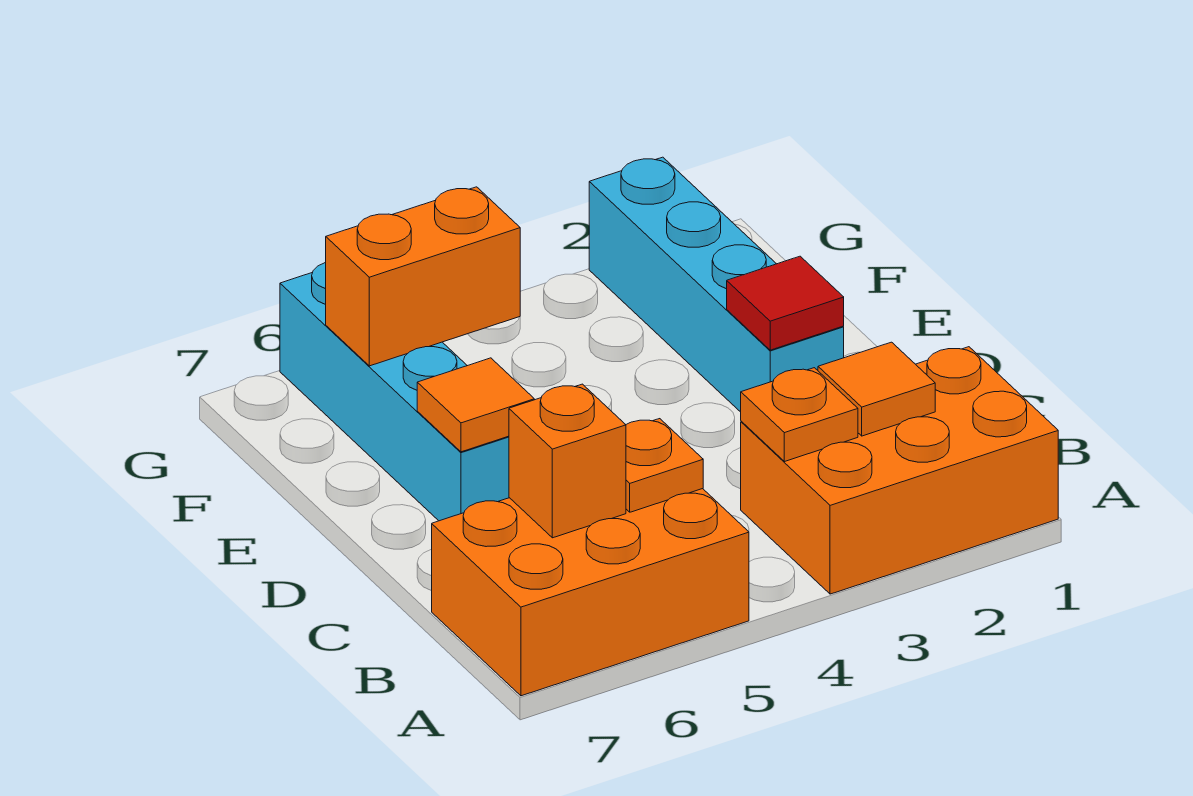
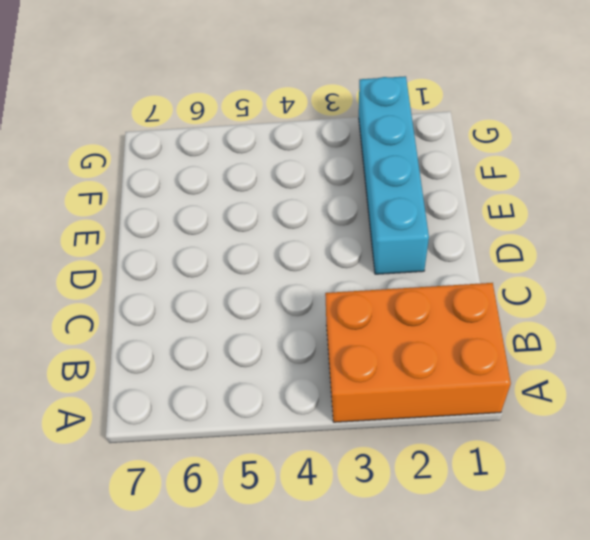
none -> orange brick A5:B7 level 1
none -> cyan brick D6:G6 level 1

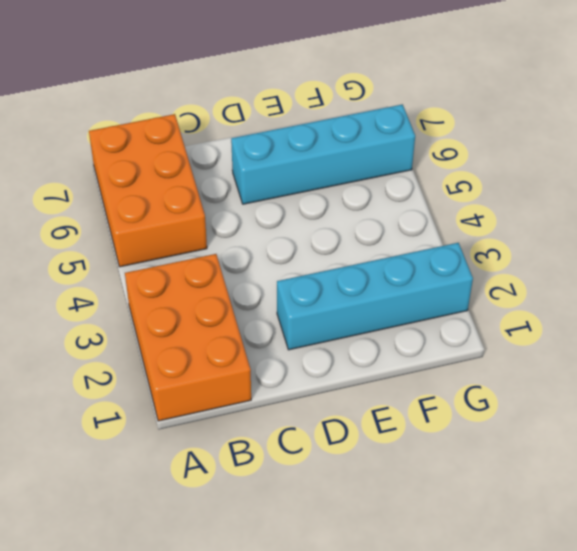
none -> orange tile B2 level 2
none -> orange plate B3 level 2

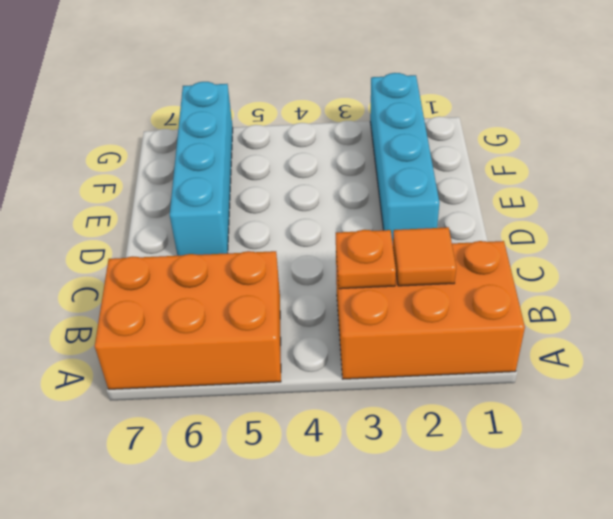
none -> orange plate B5 level 2
none -> orange brick B6 level 2

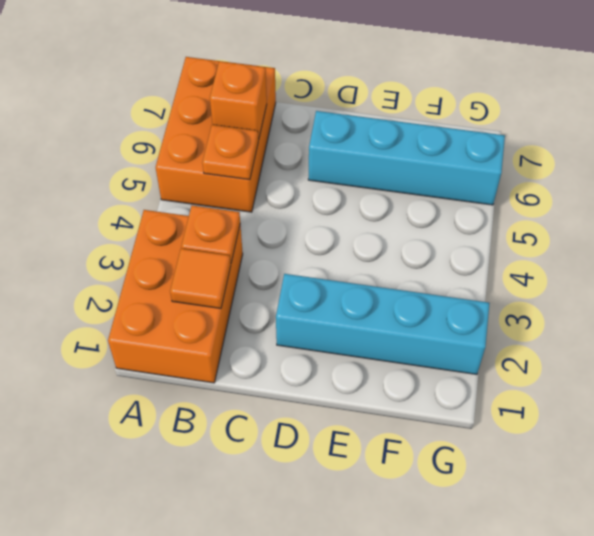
none -> red tile D2 level 2
none -> orange tile D6 level 2

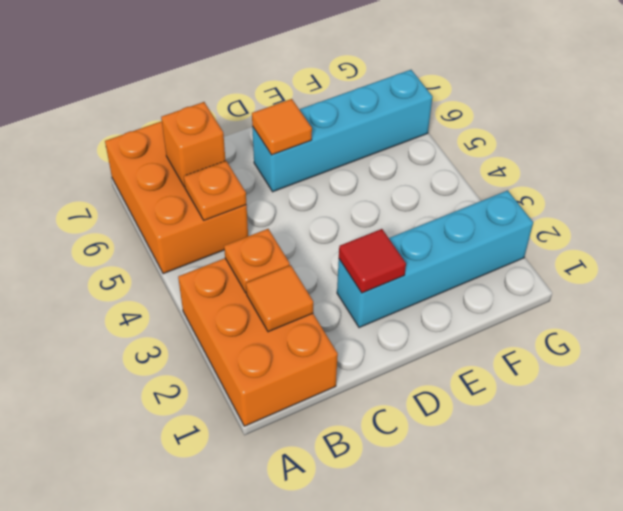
none -> orange brick F5:F6 level 2

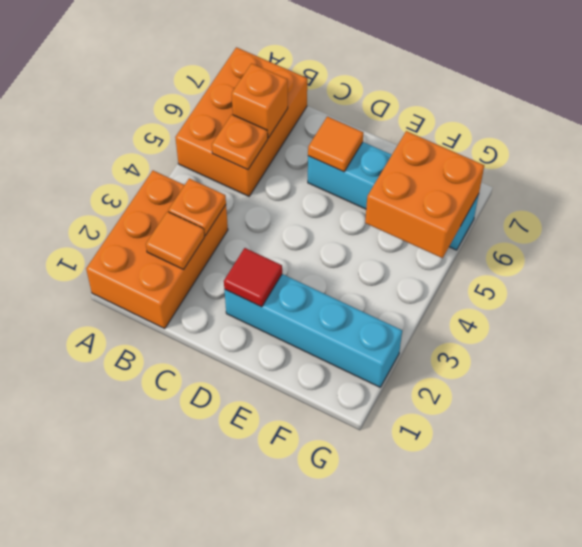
orange brick F5:G6 level 2 -> orange brick F5:F6 level 2

